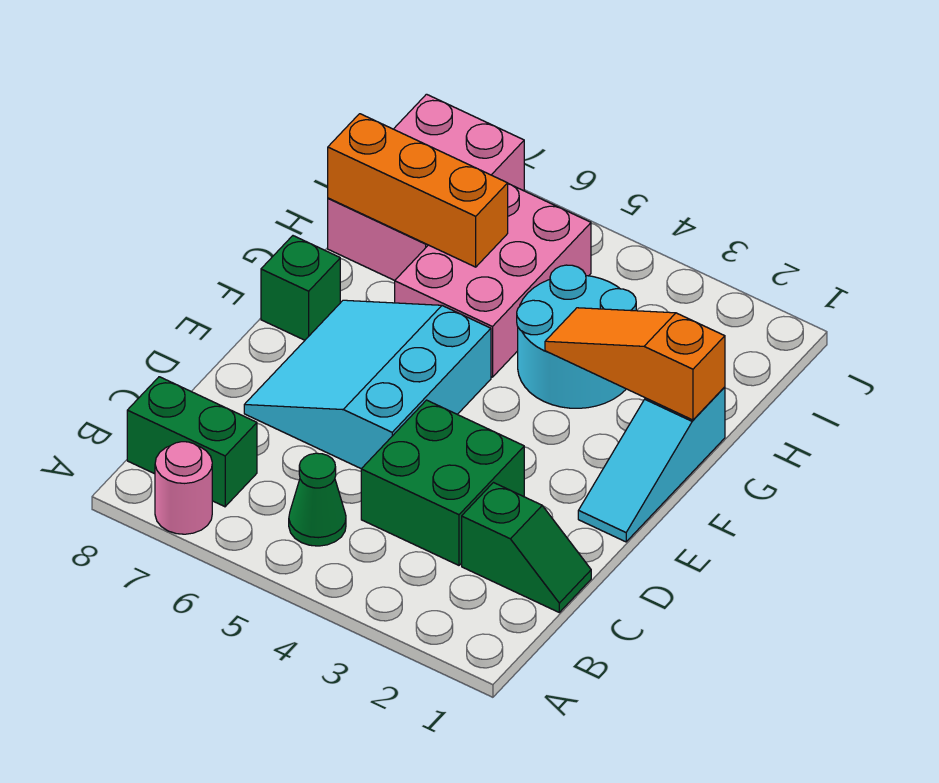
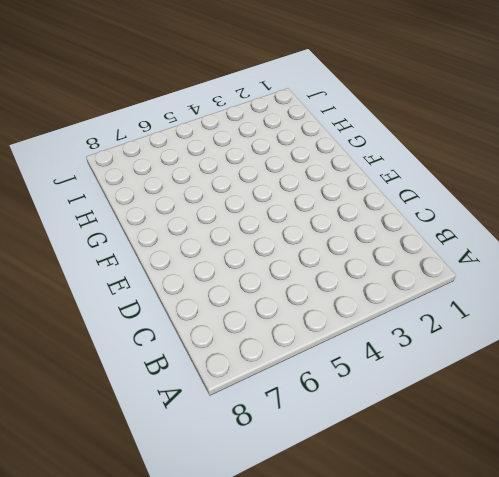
none -> pink round brick A7 level 1
none -> green cone B5 level 1
none -> green brick B7:B8 level 1

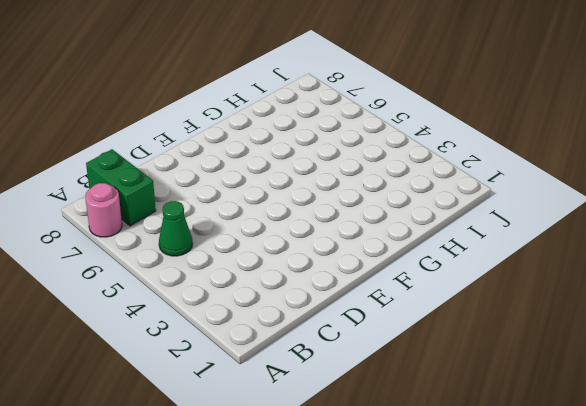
none -> green slope C1:C2 level 1 top 2
none -> green brick C3:D4 level 1
none -> cyan slope D5:F7 level 1 top 5

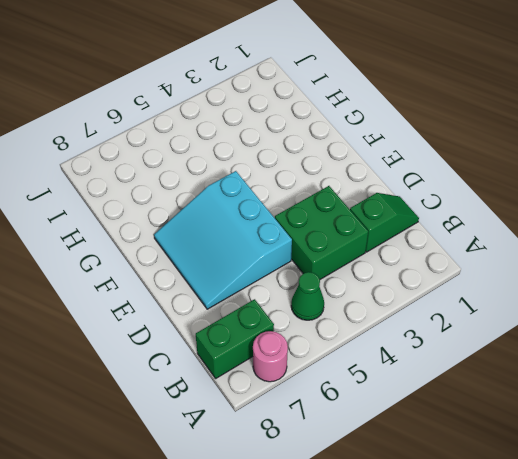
none -> cyan slope E1:G1 level 1 top G
none -> green brick F8 level 1
none -> cyan round brick G3:H4 level 1

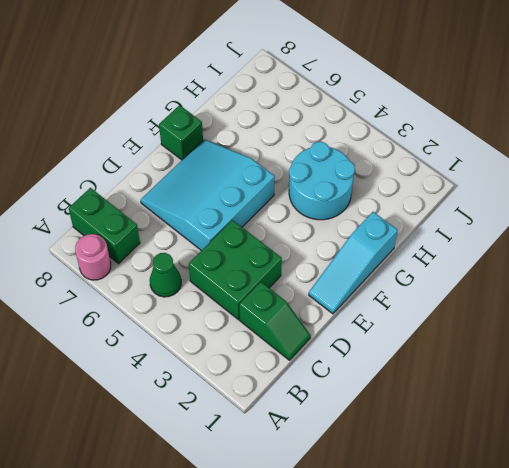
none -> pink brick G5:I6 level 1
none -> pink brick H7:J8 level 1
none -> orange slope G1:G3 level 2 top 1

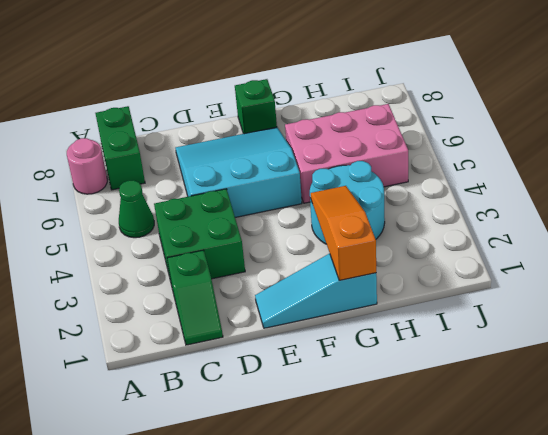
none -> pink brick H7:J8 level 1
none -> orange brick H6:H8 level 2

